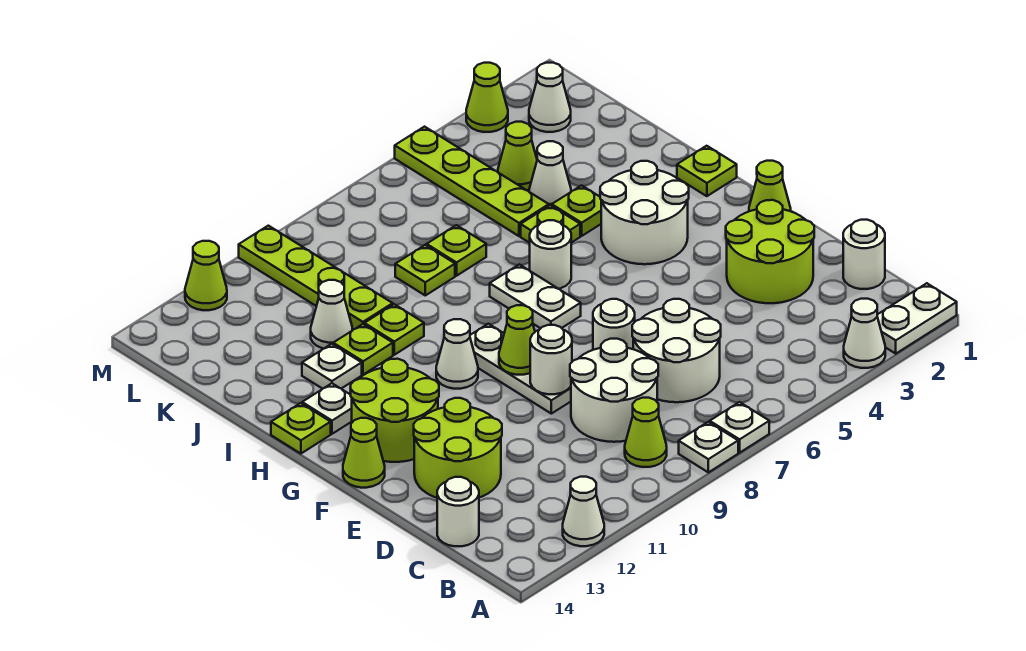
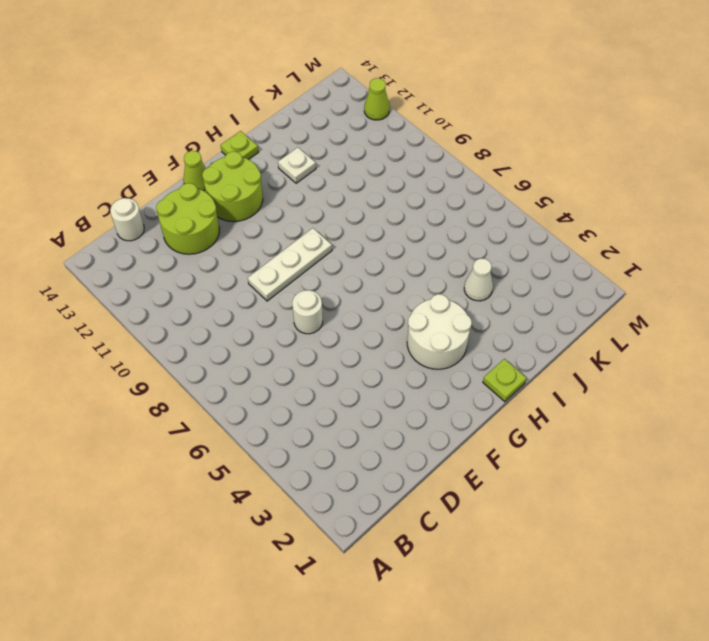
none -> white plate A1:A2 level 1
none -> white cone A3 level 1
none -> white plate A7 level 1
none -> white plate A8 level 1

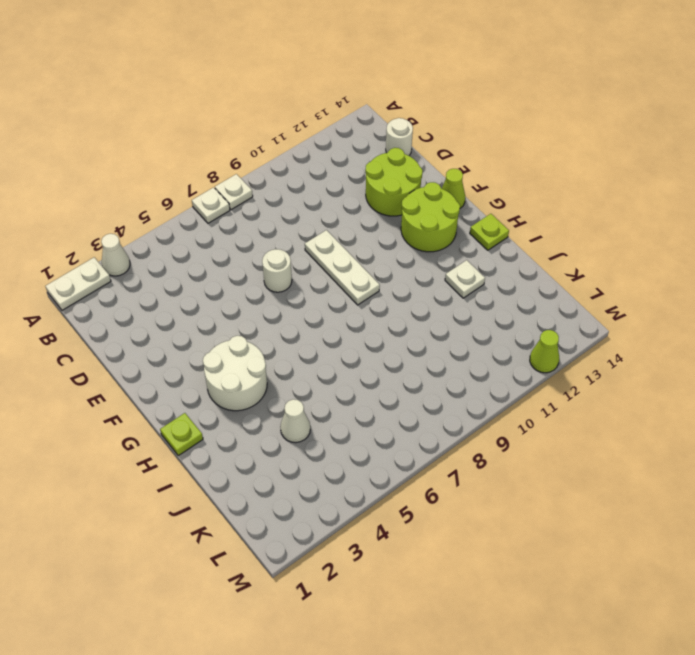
none -> white cone A12 level 1
none -> lime cone B9 level 1
none -> white round brick C1 level 1
none -> white round brick C6:D7 level 1

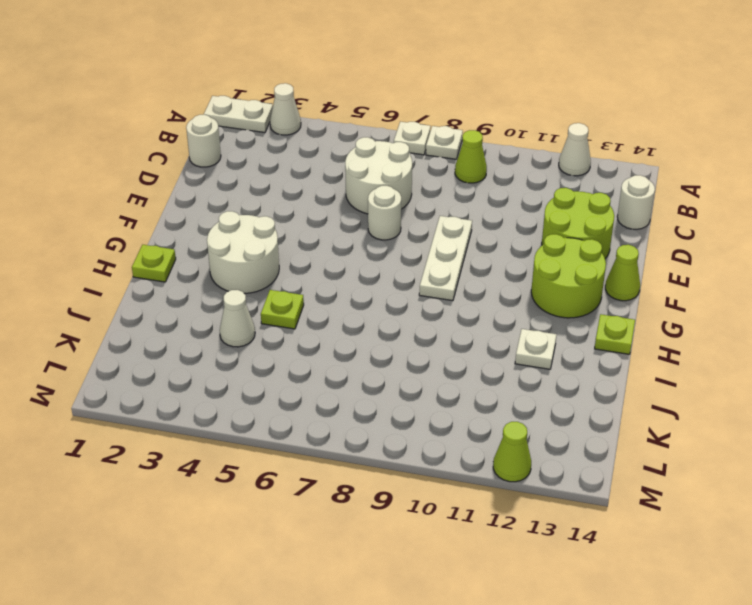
none -> white round brick C8:D9 level 1
none -> lime round brick D2:E3 level 1
none -> lime cone F1 level 1
none -> white plate G7:H7 level 1

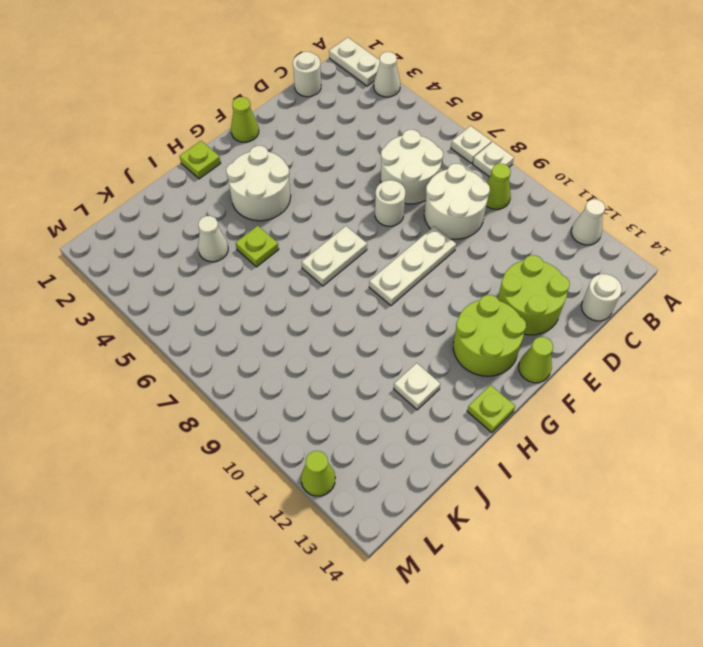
none -> lime round brick D2:E3 level 1
none -> white cone G10 level 1
none -> white round brick H6 level 1
none -> white plate H13 level 1

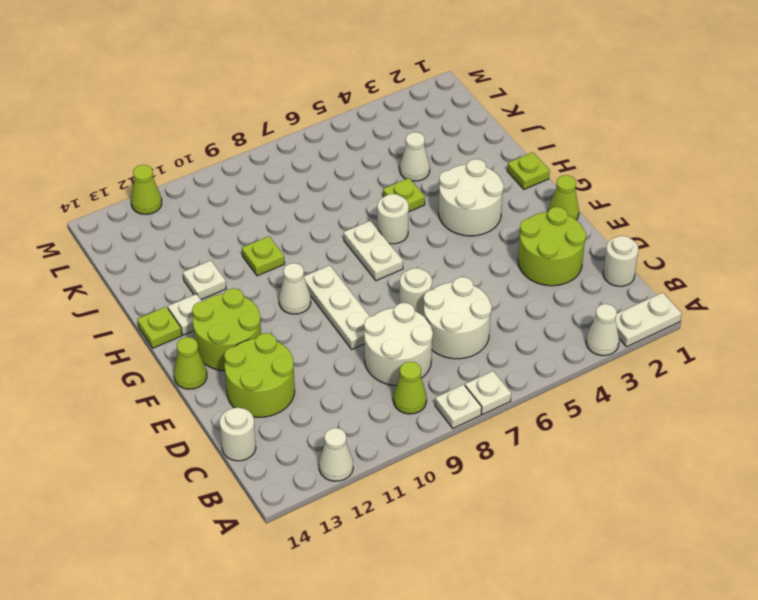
none -> lime plate I4 level 1
none -> lime plate I11 level 1
none -> lime plate J5:M5 level 1
none -> lime plate J7 level 1

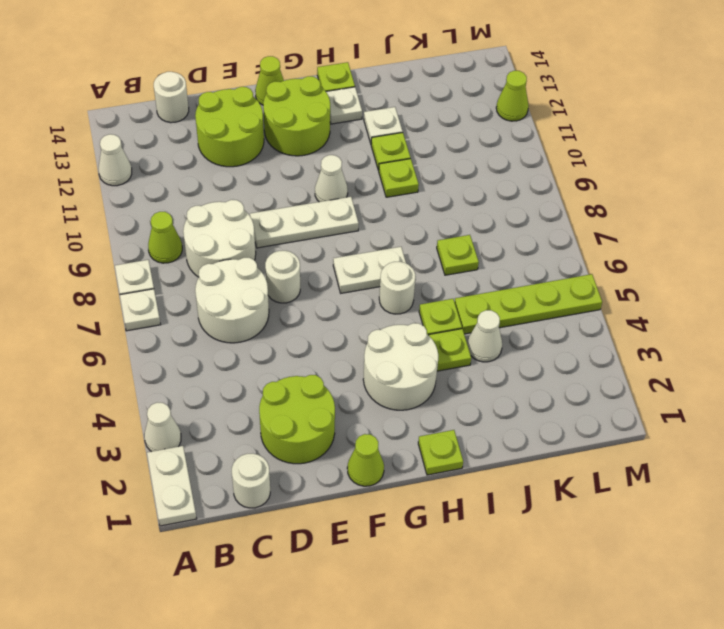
none -> lime plate J8 level 1
none -> lime plate J10:M10 level 1
none -> white cone J11 level 1
none -> lime cone K4 level 1

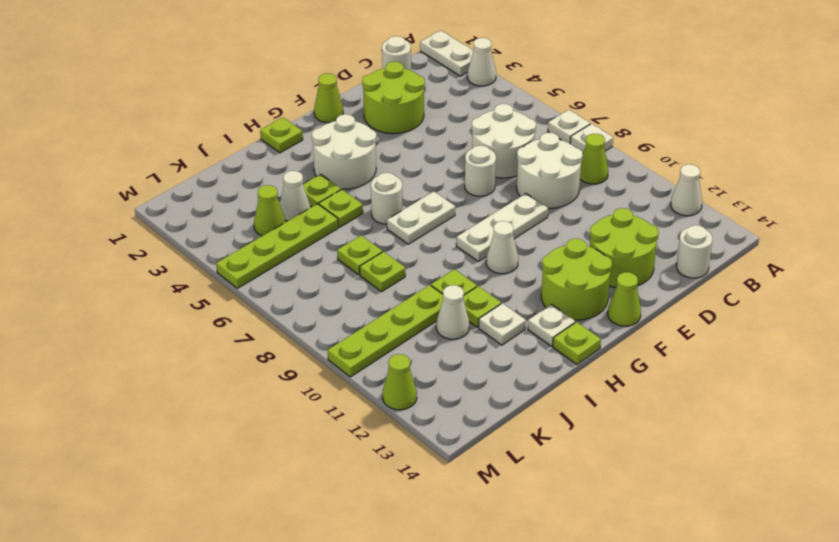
none -> white cone L2 level 1
none -> lime cone M3 level 1
none -> white round brick E9 level 2
none -> lime cone F9 level 2

